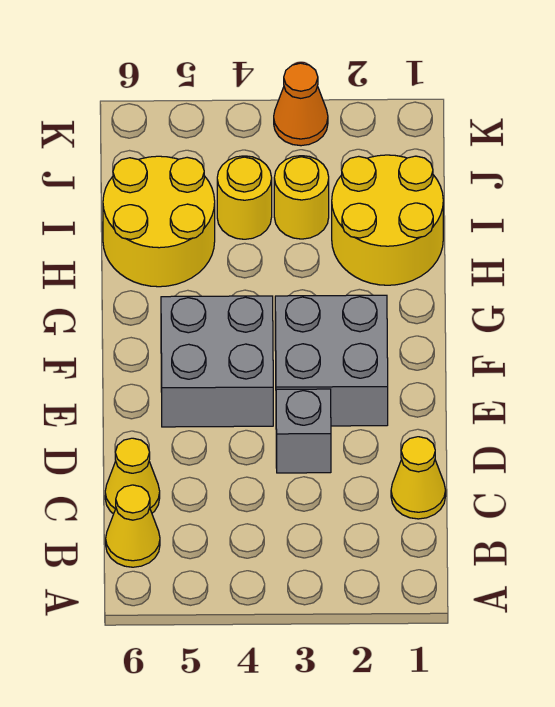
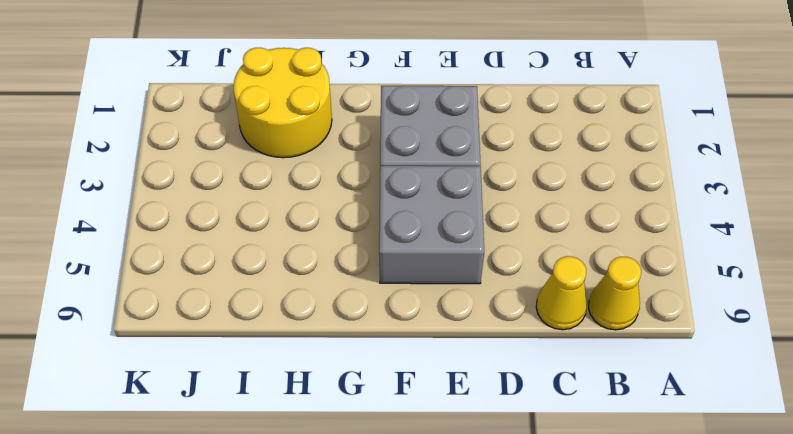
none -> yellow cone C1 level 1
none -> grey brick D3 level 1

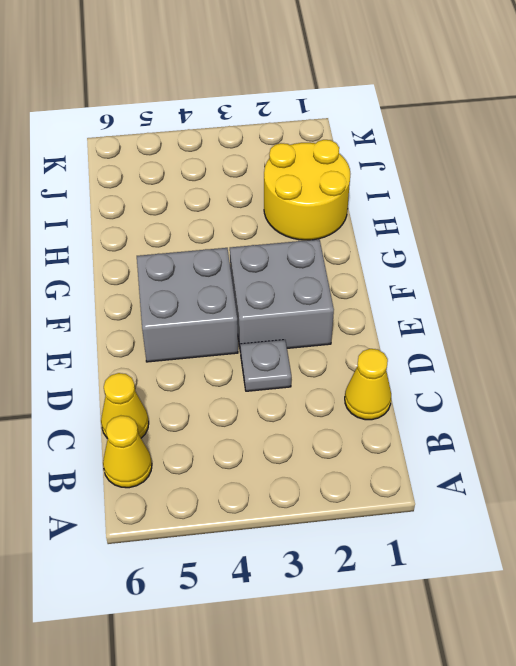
grey plate D3 level 1 -> grey brick D3 level 1
none -> yellow round brick H5:I6 level 1
none -> yellow round brick I3 level 1

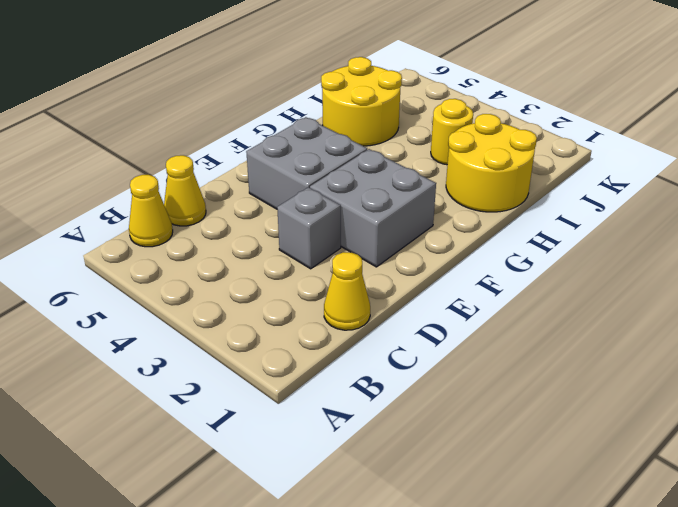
none -> yellow round brick I4 level 1
none -> orange cone K3 level 1

